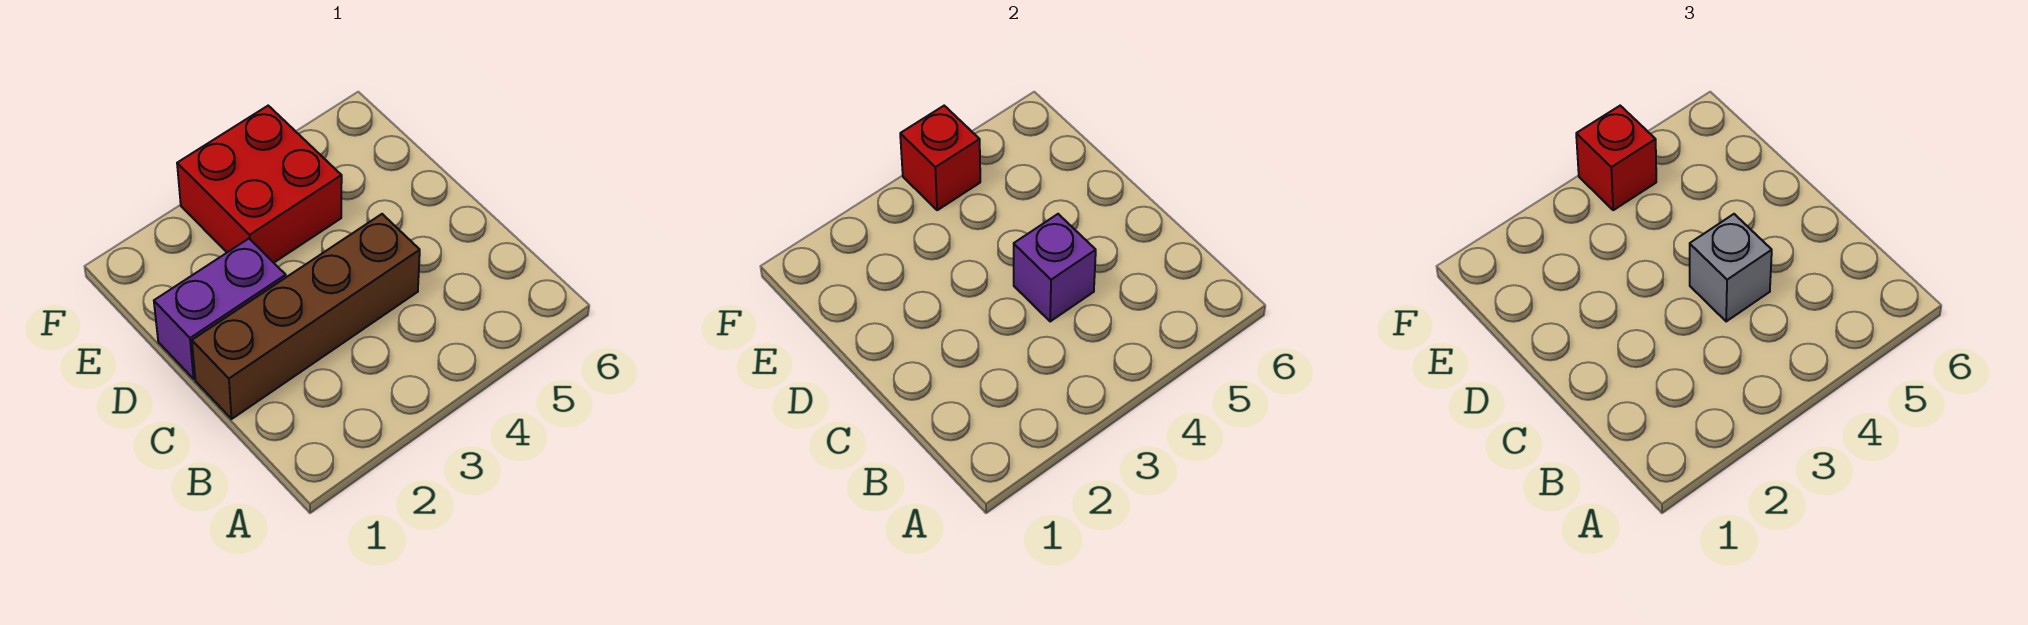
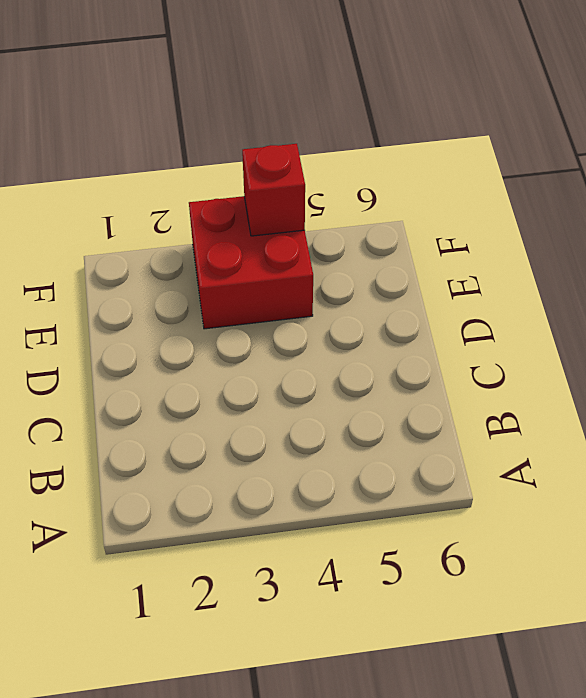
none -> brown brick C1:C4 level 1
none -> purple brick D1:D2 level 1

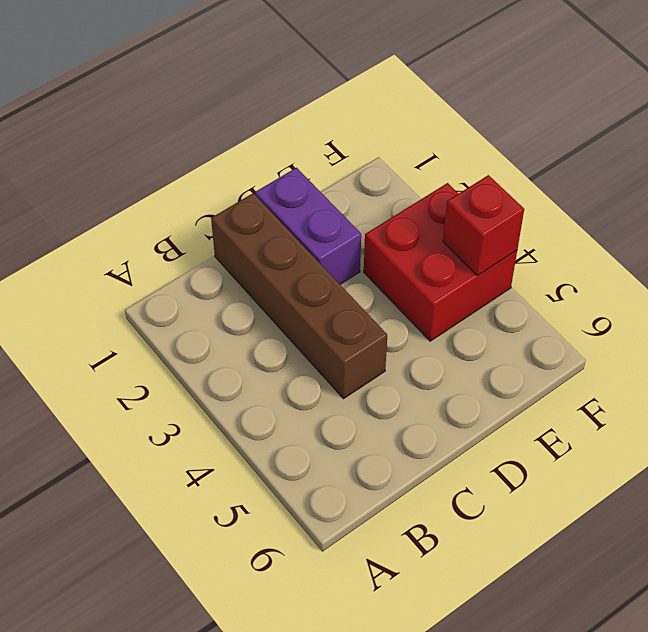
none -> purple brick C4 level 2
none -> grey brick C4 level 3

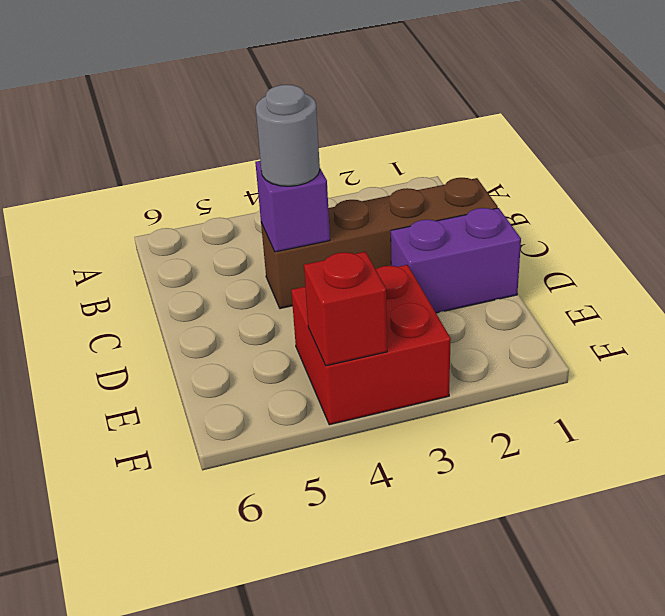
grey round brick C4 level 3 -> grey brick C4 level 3
none -> red brick F4 level 3

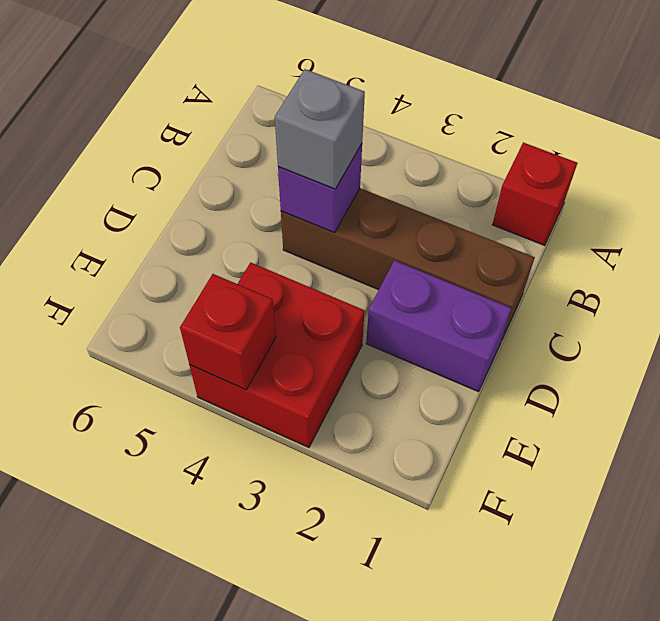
red brick A1 level 1 -> red brick F4 level 3

